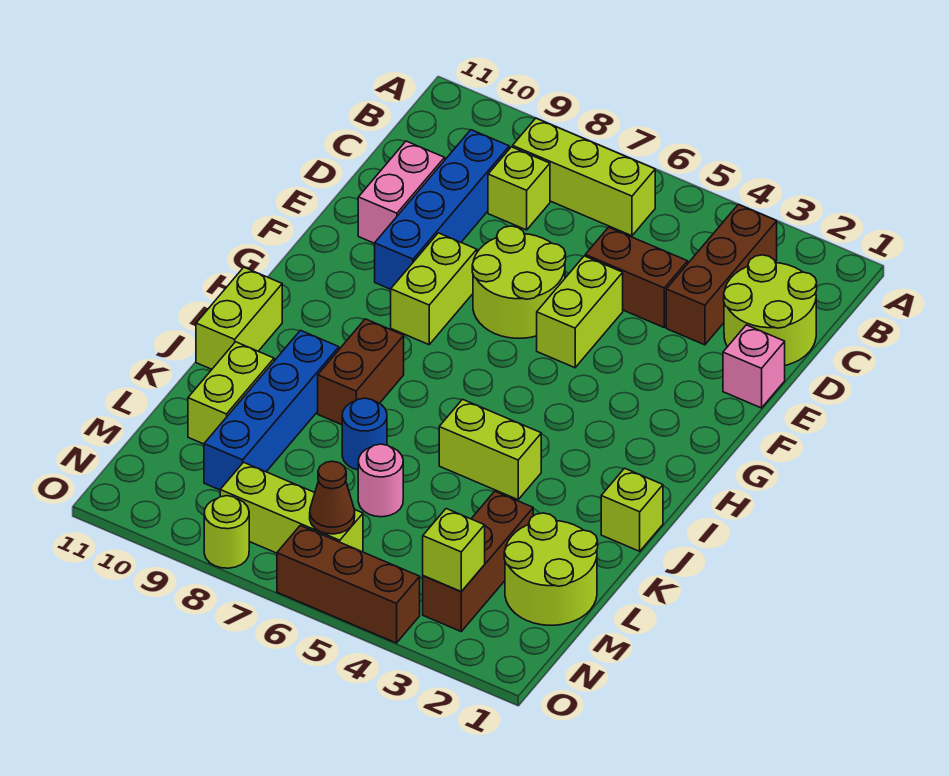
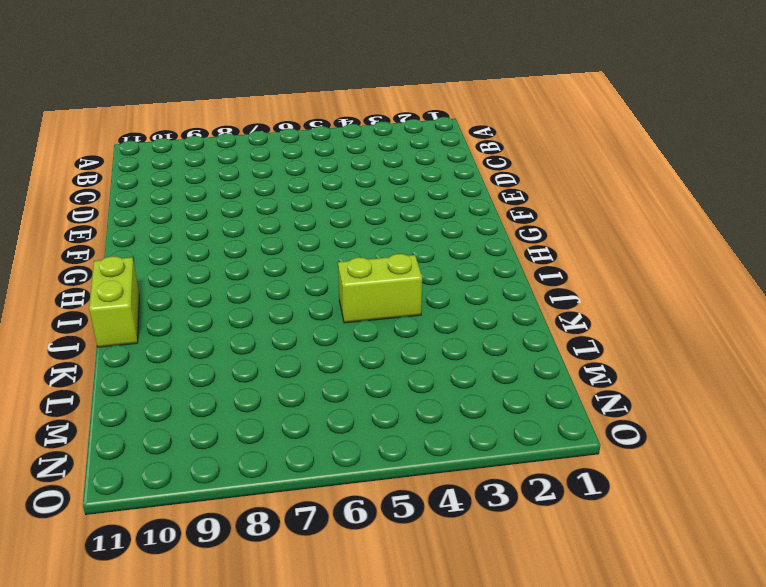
none -> brown brick B3:D3 level 1
none -> lime brick B6:B8 level 1
none -> lime round brick C1:D2 level 1

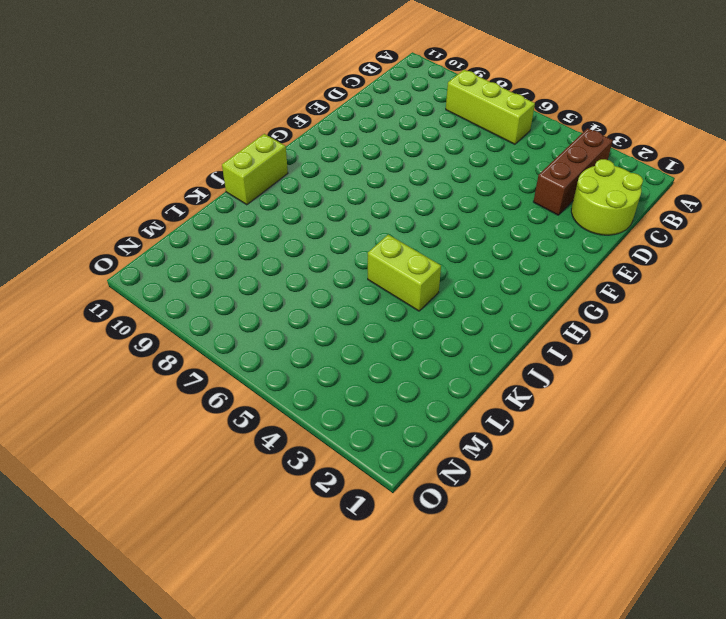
none -> lime brick C8 level 1
none -> blue brick C9:F9 level 1
none -> brown brick D4:D5 level 1

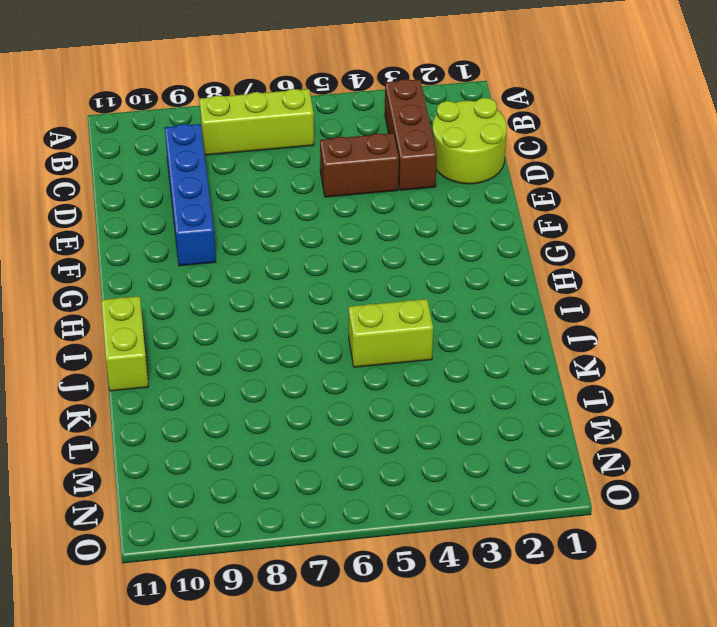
none -> lime brick C8 level 1
none -> pink brick D10:E10 level 1
none -> pink brick E1 level 1

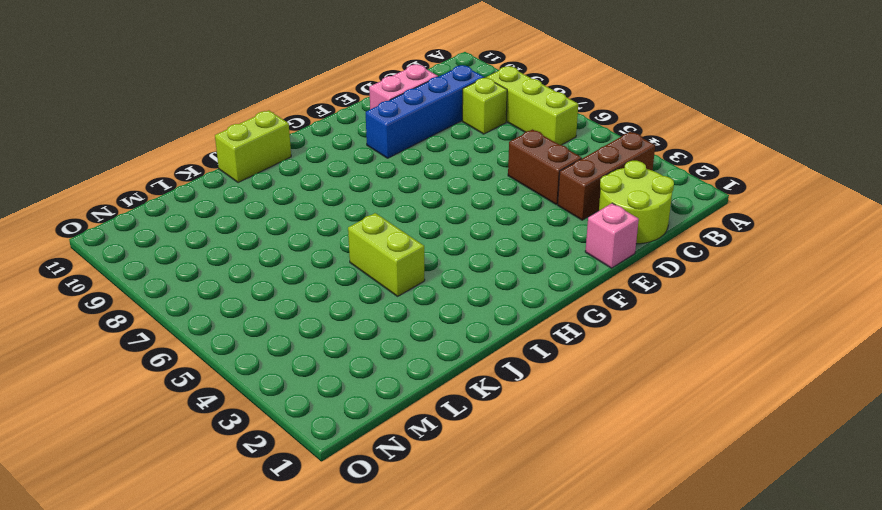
none -> lime brick E5:F5 level 1
none -> lime round brick E6:F7 level 1
none -> lime brick F8:G8 level 1

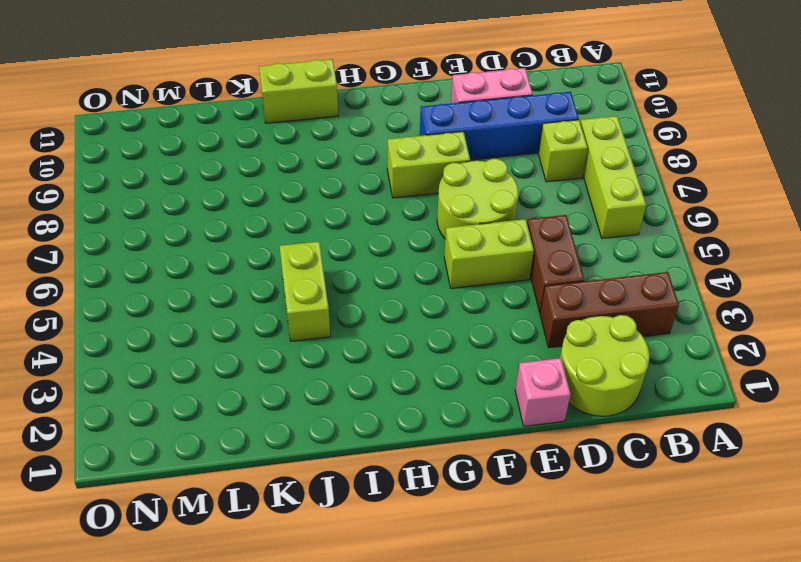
none -> brown brick I8:J8 level 1
none -> lime brick J1 level 1
none -> blue brick J9:M9 level 1

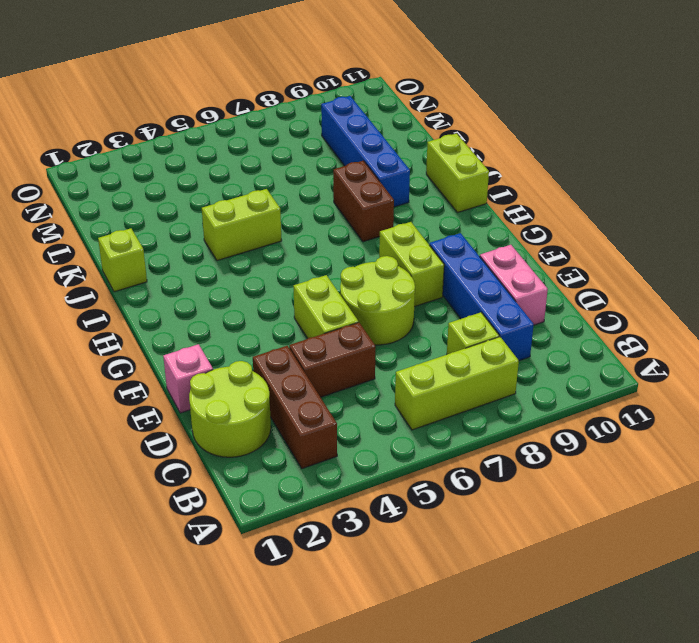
none -> blue round brick K7 level 1
none -> lime brick K10:L10 level 1
none -> lime round brick L1:M2 level 1

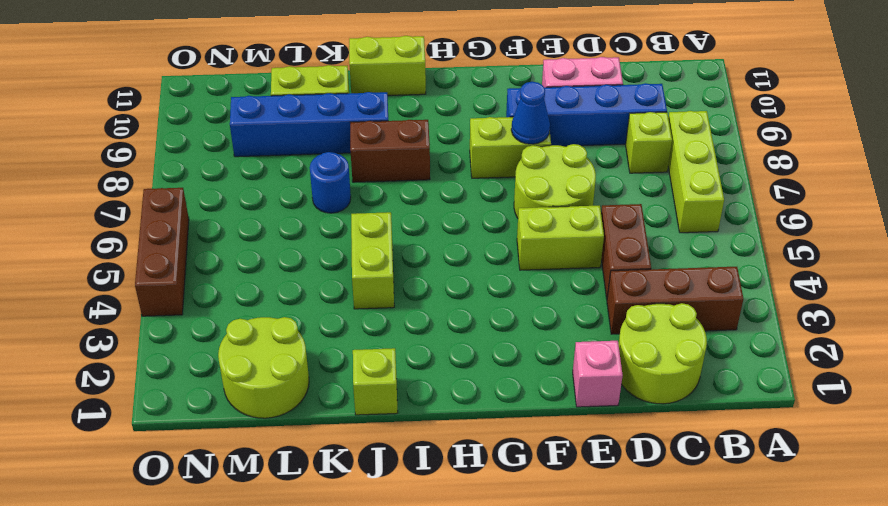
blue cone F8 level 2 -> none
none -> brown brick L3:N3 level 1
none -> pink round brick L6 level 1
none -> lime brick N6:N8 level 1

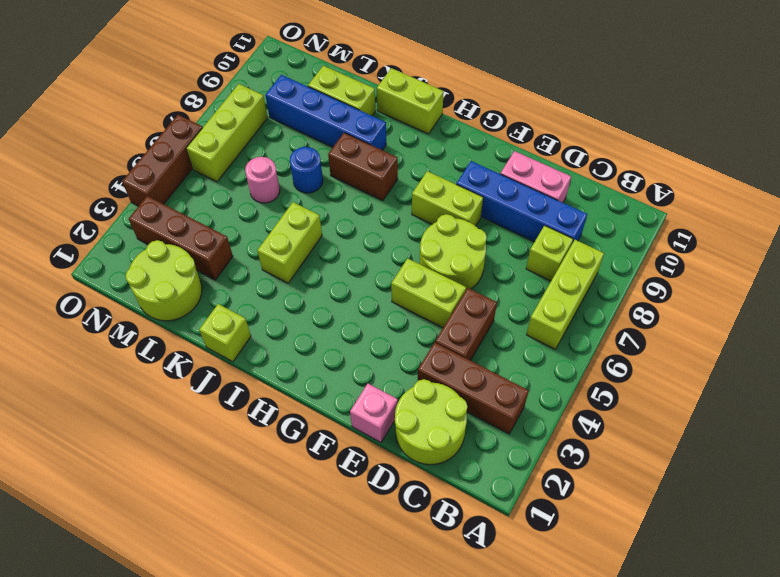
none -> lime round brick O8 level 1
none -> lime brick N3 level 2
none -> brown cone N6 level 2

